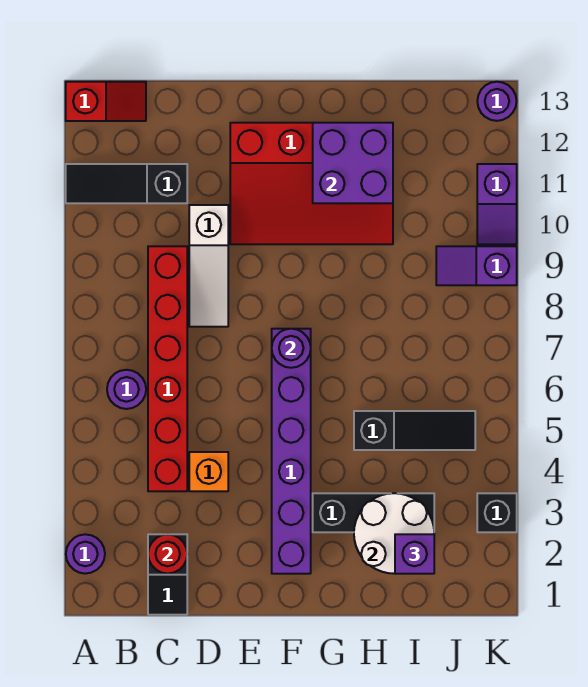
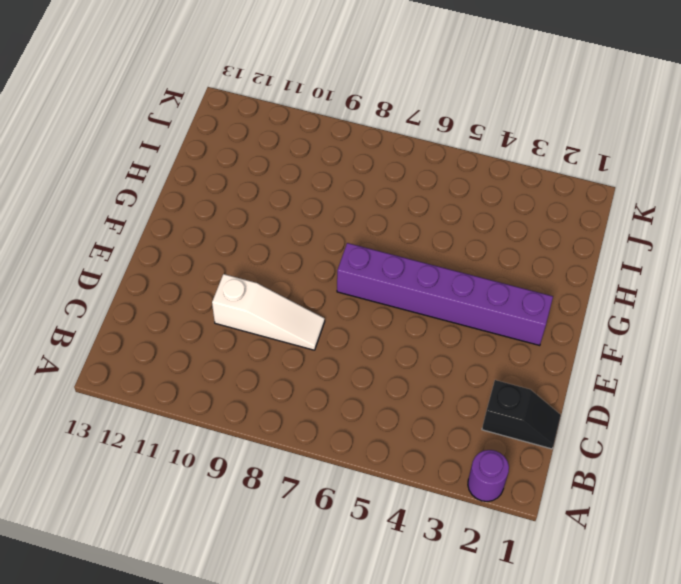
none -> black slope A11:C11 level 1 top C
none -> red slope A13:B13 level 1 top A
none -> purple round brick B6 level 1

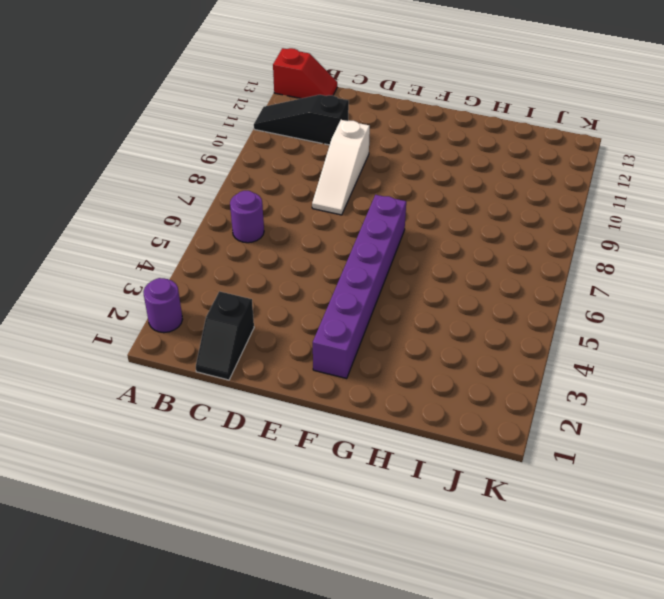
none -> red brick C4:C9 level 1
none -> orange brick D4 level 1
none -> red slope E10:H12 level 1 top 12

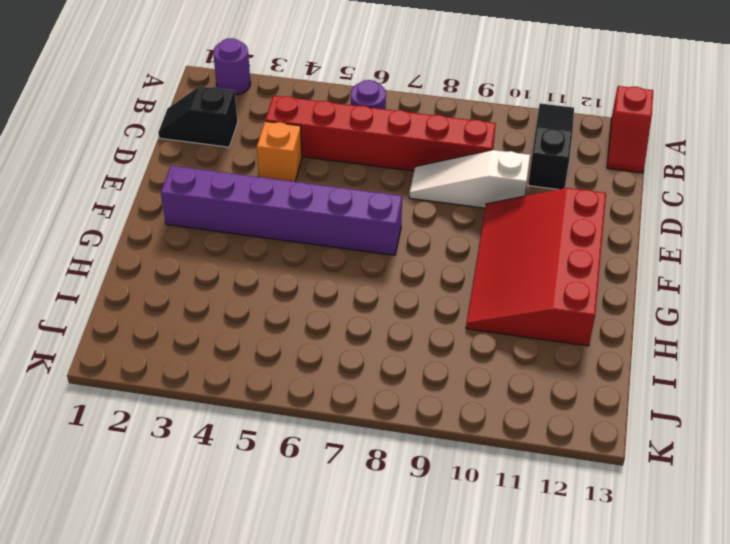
none -> black brick G3:I3 level 1
none -> black slope H5:J5 level 1 top H
none -> purple slope J9:K9 level 1 top K

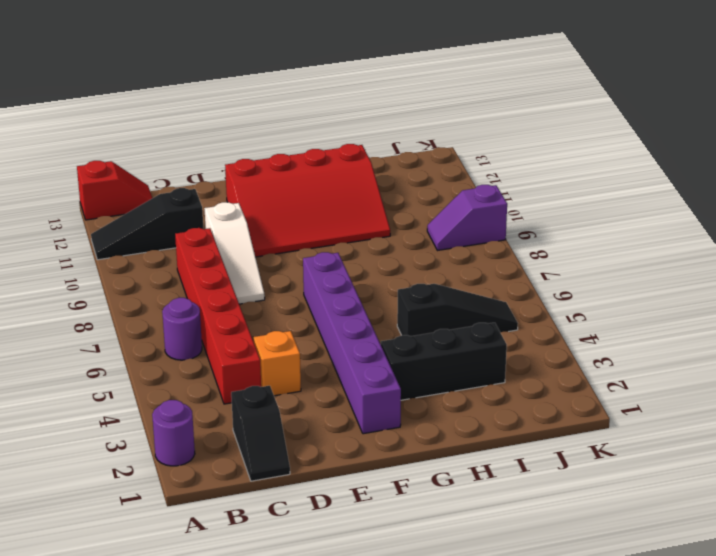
none -> black brick K3 level 1
none -> purple slope K10:K11 level 1 top 11
none -> purple round brick K13 level 1

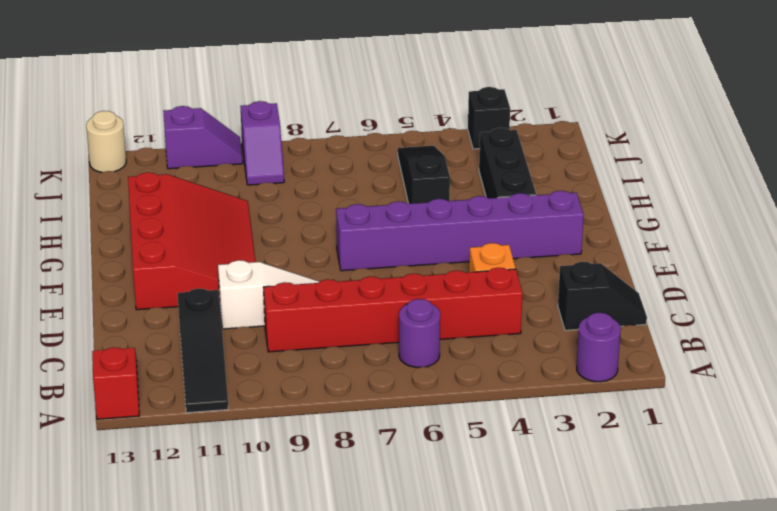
tan round brick K13 level 1 -> purple round brick K13 level 1
none -> red round brick C2 level 2
none -> purple round brick F7 level 2
none -> purple brick G11:H12 level 2

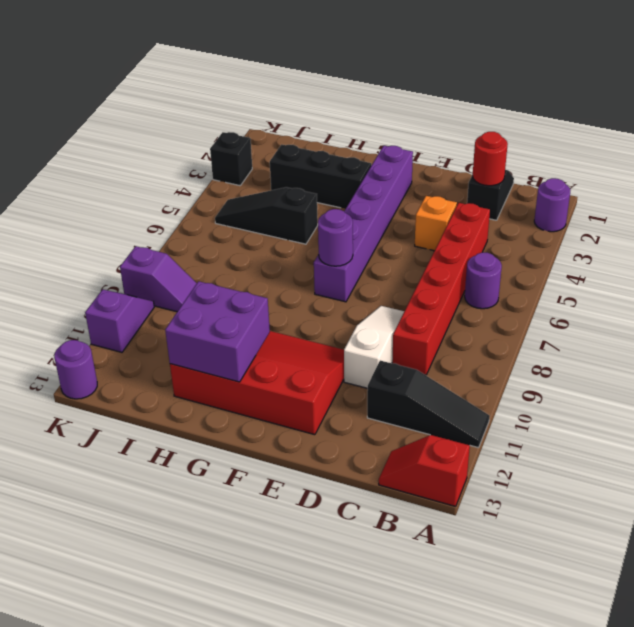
none -> white round brick H2:I3 level 2
none -> purple brick I2 level 3

